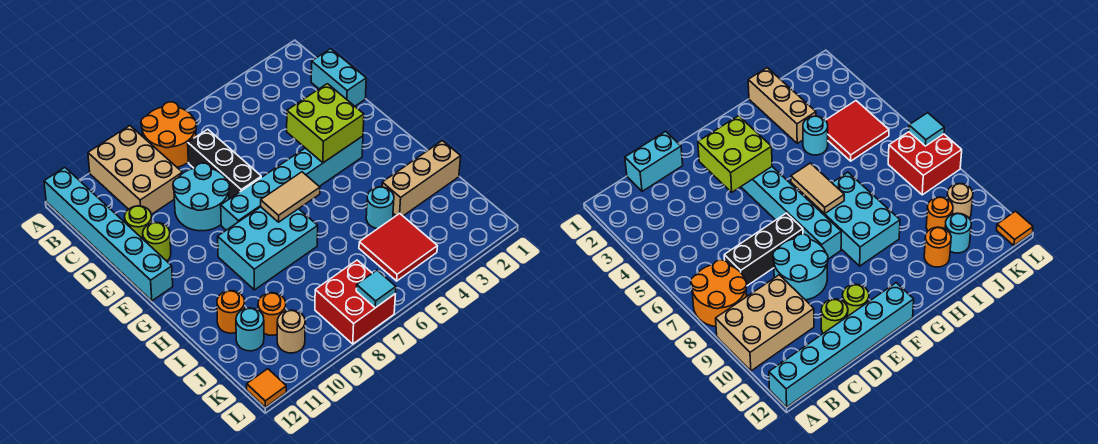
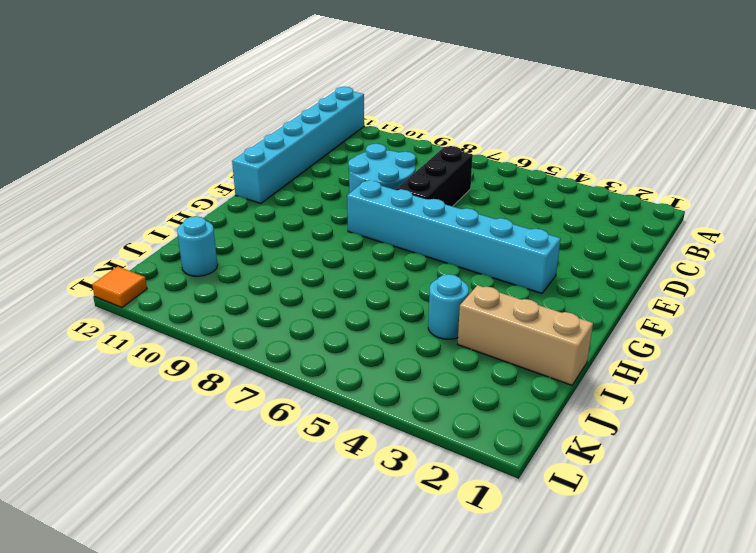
none -> orange round brick A7:B8 level 1
none -> tan brick A9:C10 level 1
none -> cyan brick C1:D1 level 1

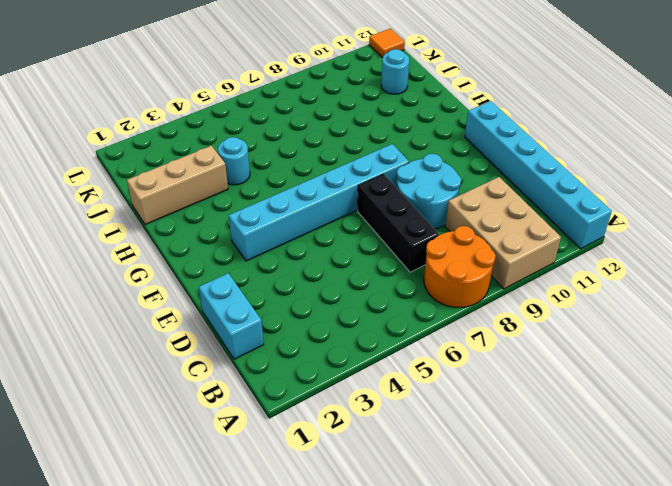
none -> lime round brick D11 level 1
none -> lime round brick E11 level 1
none -> cyan brick G7:H9 level 1

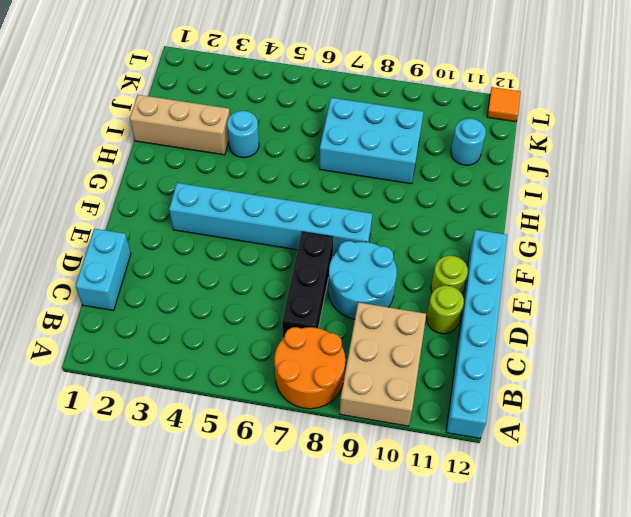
cyan brick I7:J9 level 1 -> cyan brick G7:H9 level 1
none -> orange round brick I11 level 1
none -> red tile J4:K5 level 1
none -> orange round brick J10 level 1

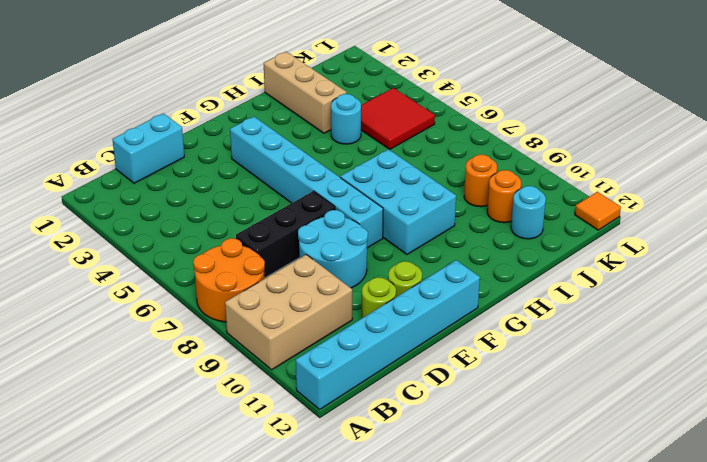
orange round brick J9 level 1 -> orange round brick I11 level 1
none -> red brick K7:L8 level 1
none -> tan round brick K10 level 1
none -> lime brick E3:F4 level 2

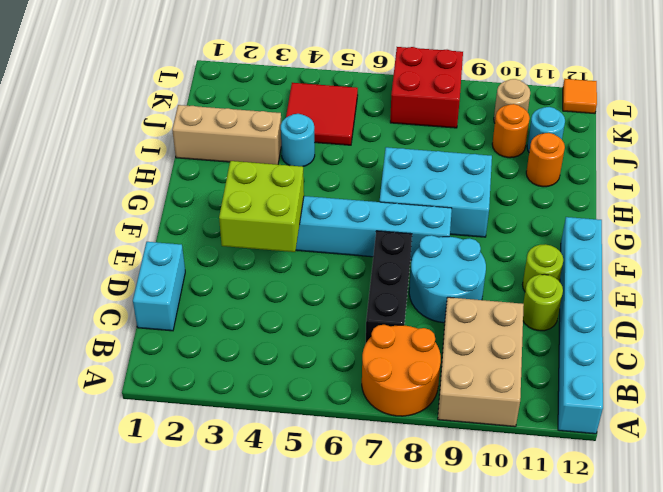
none -> tan tile G6:G7 level 2
none -> cyan tile L7 level 2

